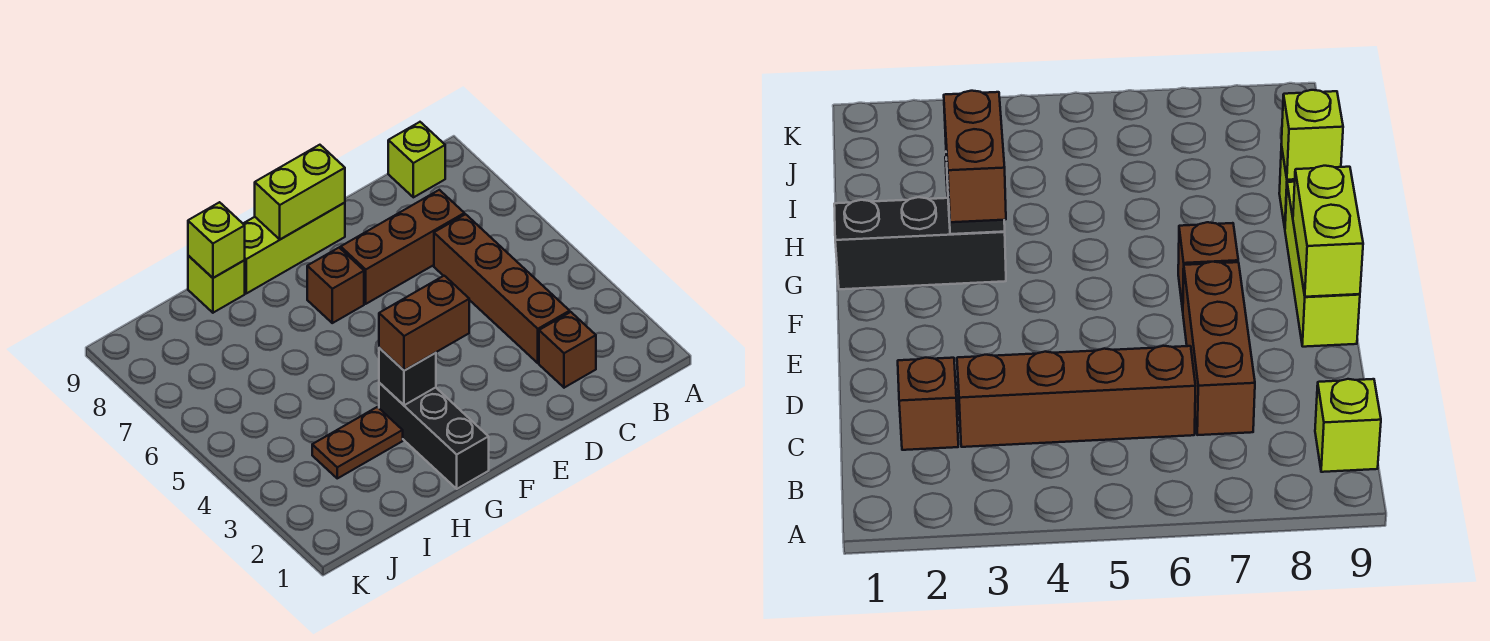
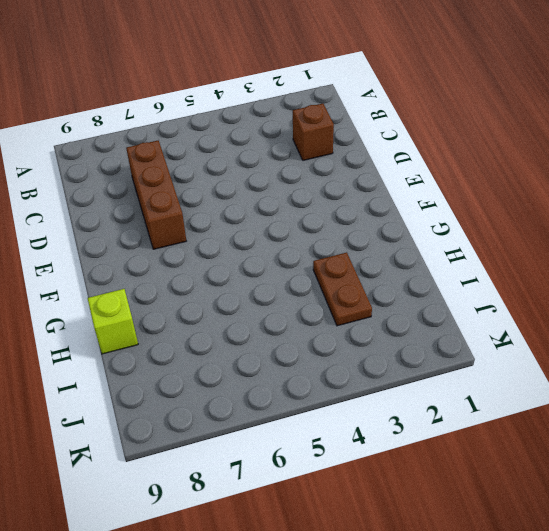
none -> lime brick B9 level 1
none -> brown brick C3:C6 level 1
none -> lime brick E9:G9 level 1

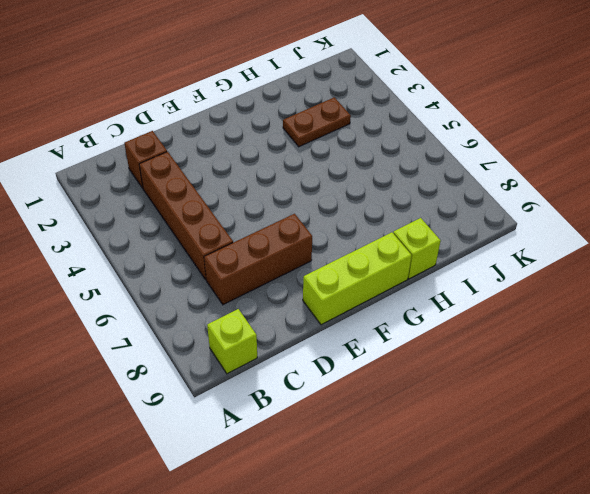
none -> brown brick F7 level 1
none -> black brick G1:G3 level 1
none -> lime brick E9:F9 level 2

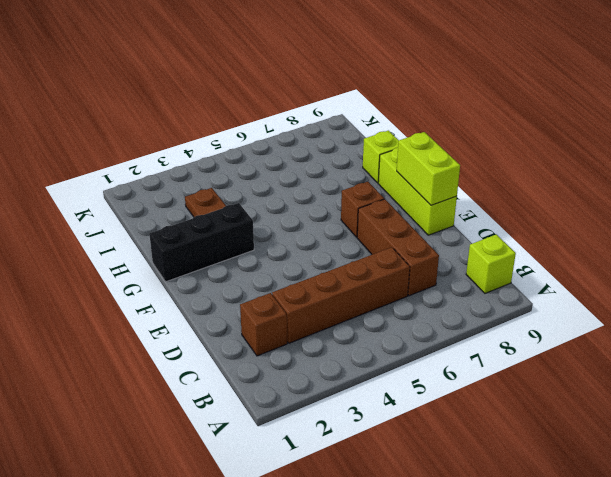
none -> black brick G3 level 2
none -> lime brick H9 level 2
none -> brown brick F3:G3 level 3

